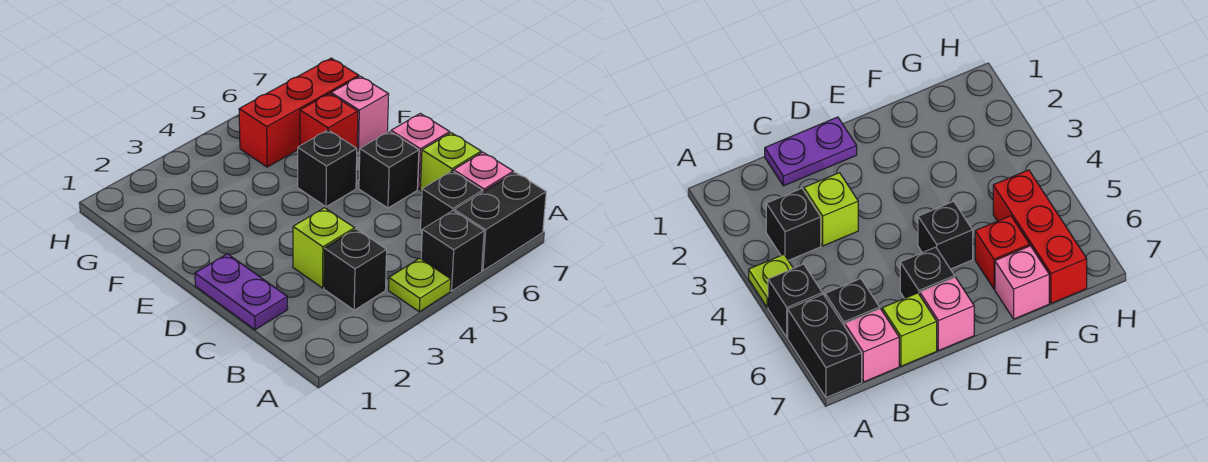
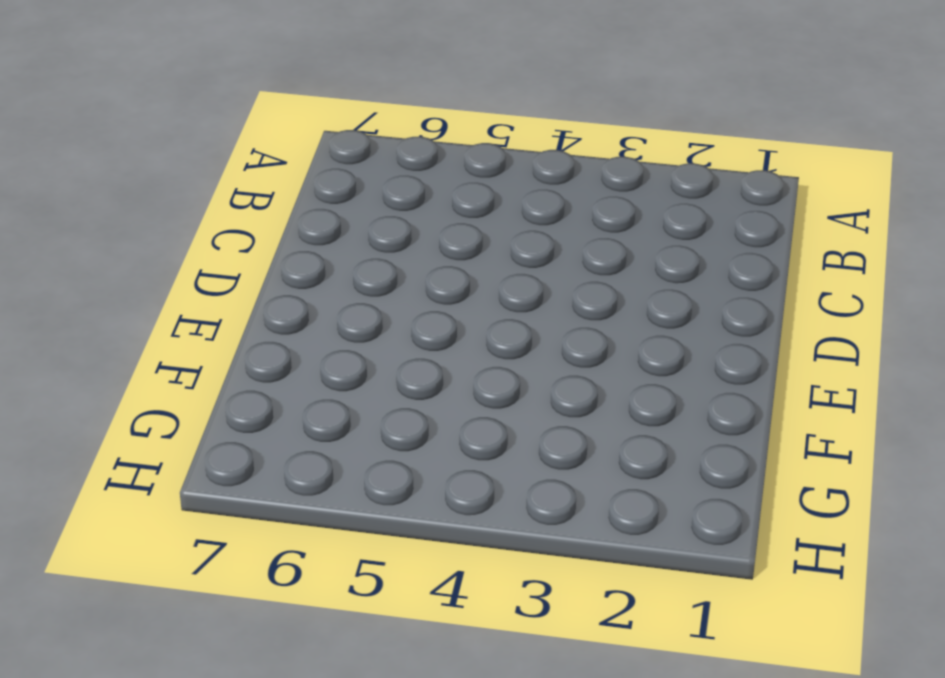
none -> lime plate A4 level 1
none -> black brick A5 level 1
none -> black brick A6:A7 level 1

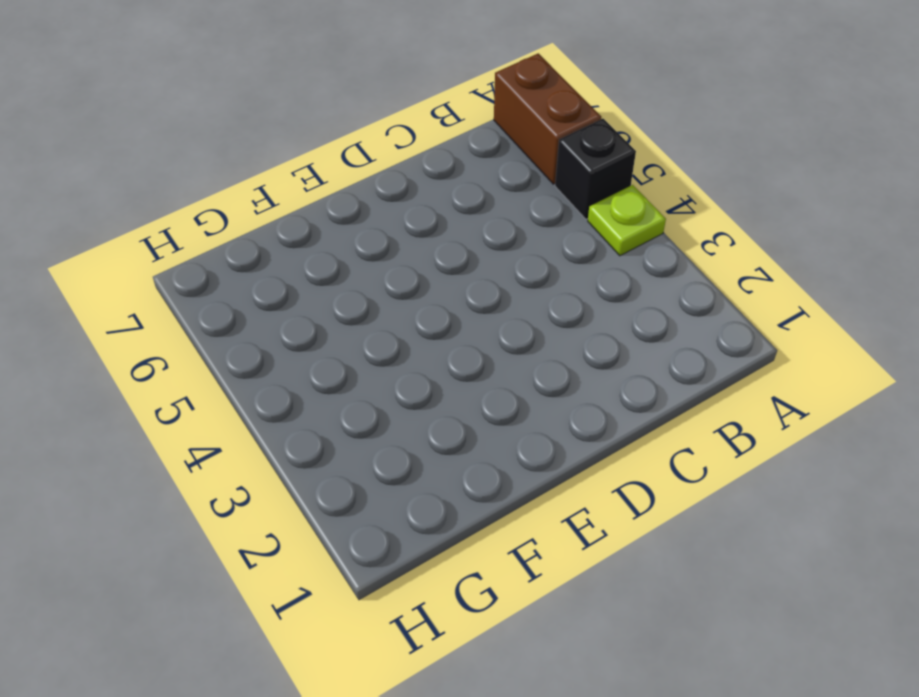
brown brick A6:A7 level 1 -> black brick A6:A7 level 1
none -> black brick B3 level 1
none -> black brick B6 level 1
none -> pink brick B7 level 1

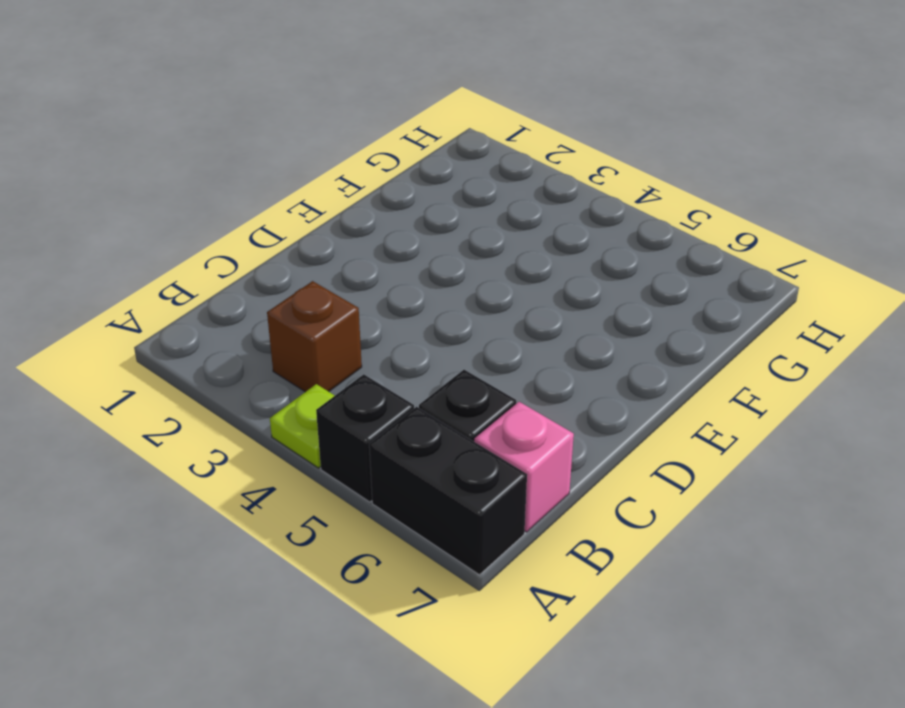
brown brick B3 level 1 -> black brick B3 level 1
none -> purple plate C1:D1 level 1
none -> lime brick C3 level 1
none -> lime brick C7 level 1

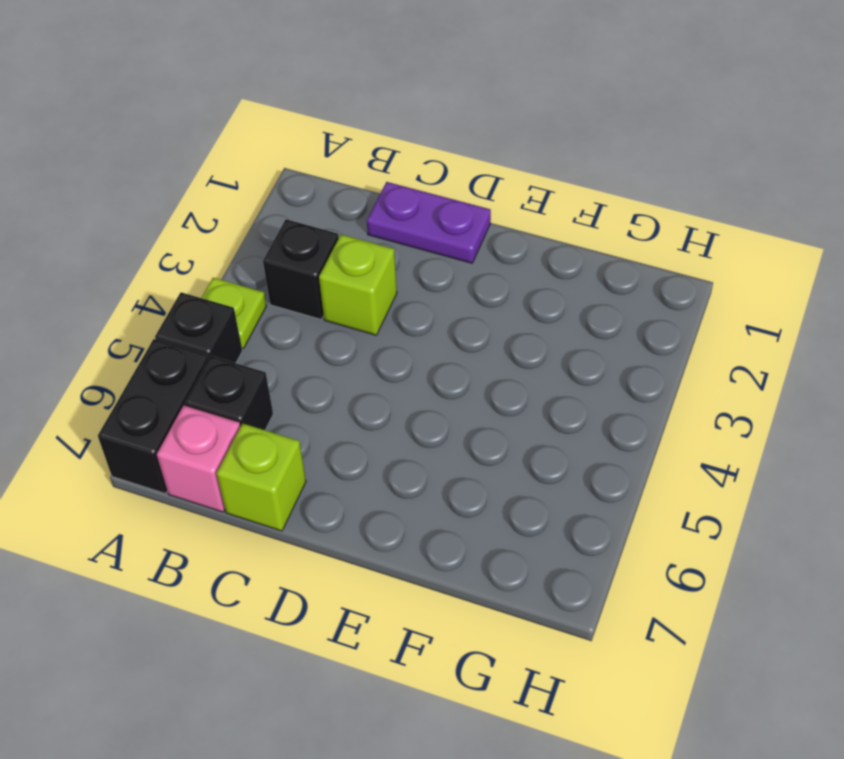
none -> black brick D6 level 1
none -> pink brick D7 level 1
none -> black brick E5 level 1

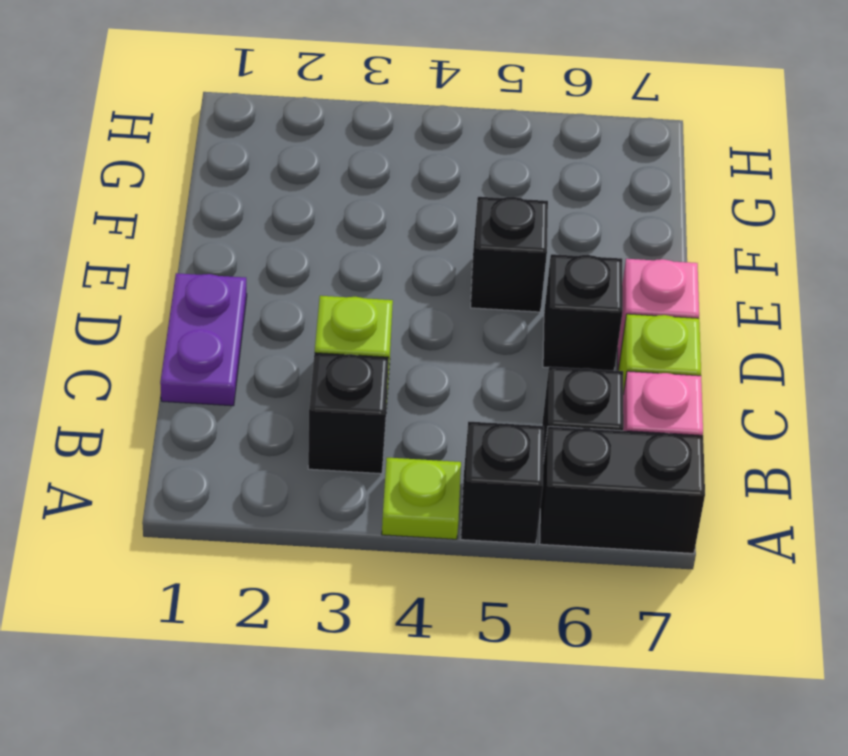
none -> red brick F6 level 1
none -> pink brick F7 level 1
none -> red brick G5:G7 level 1

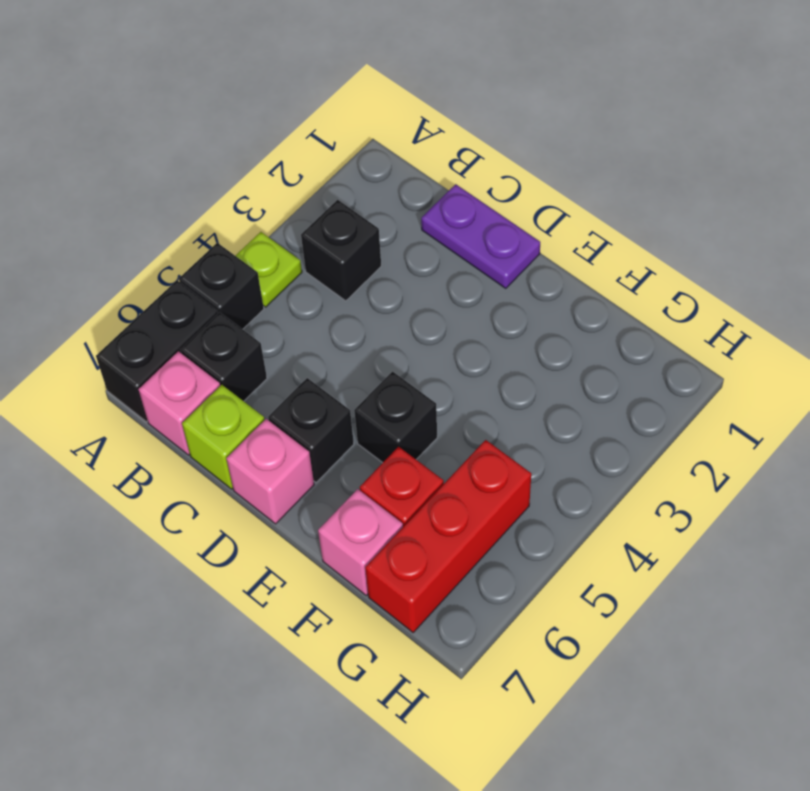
none -> lime brick C3 level 1

